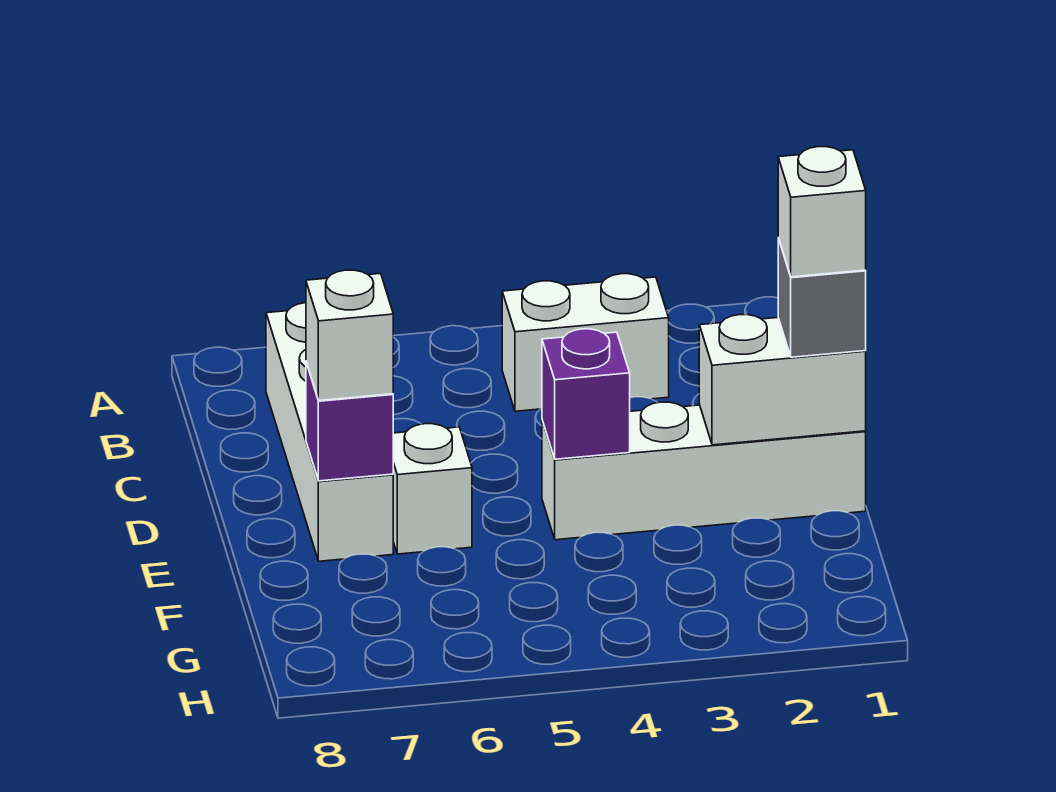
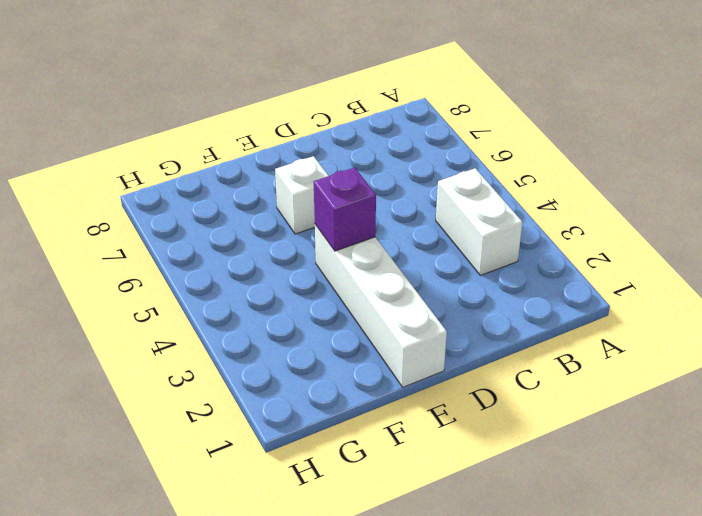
none -> white brick B7:E7 level 1
none -> white brick E1:E2 level 2

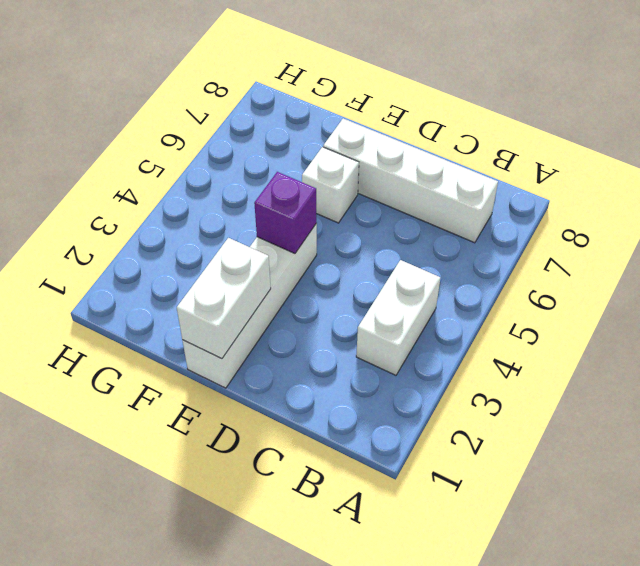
none -> purple brick E7 level 2
none -> grey brick E1 level 3

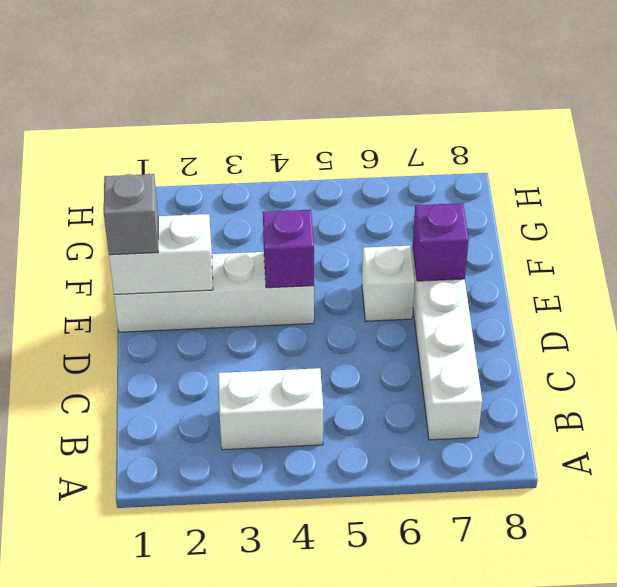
none -> white brick E7 level 3
none -> white brick E1 level 4

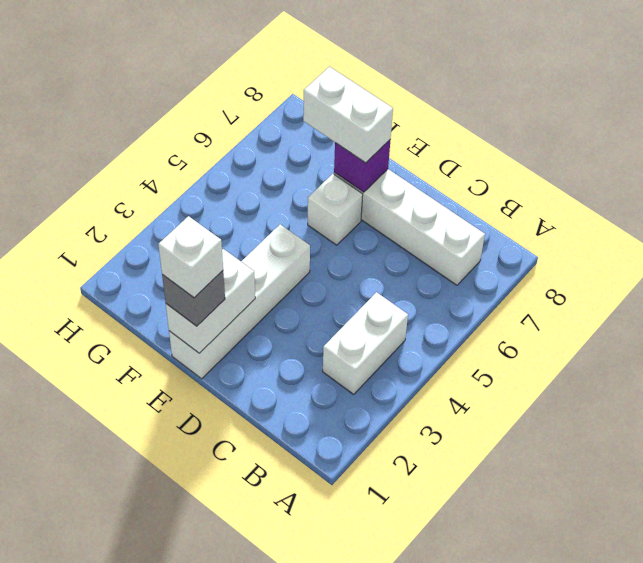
white brick E7:F7 level 3 -> white brick E7 level 3
none -> purple brick E4 level 2

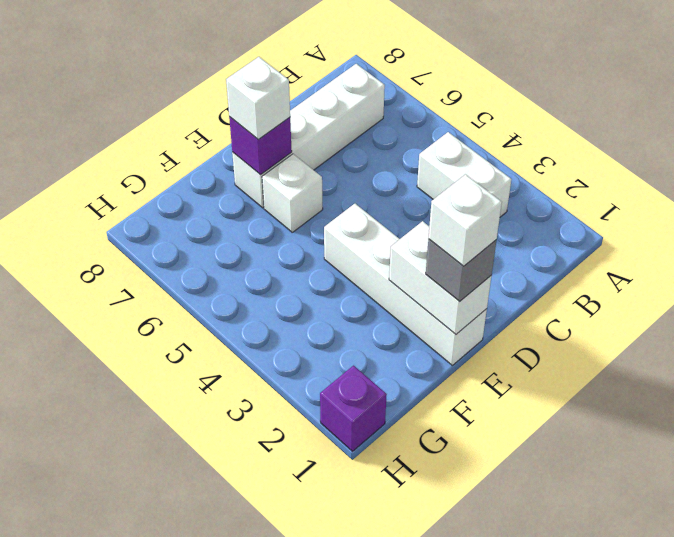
purple brick H1 level 1 -> purple brick E4 level 2

